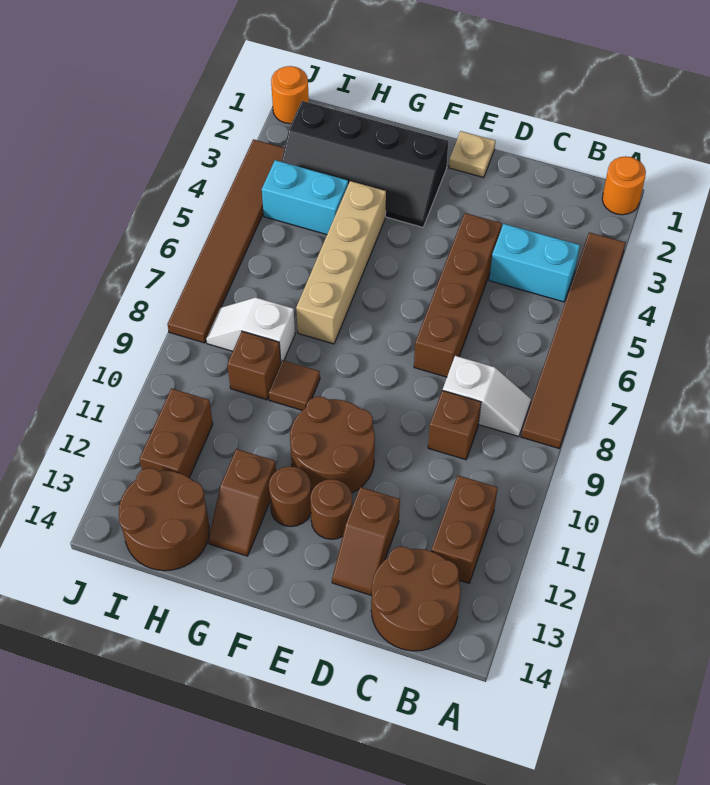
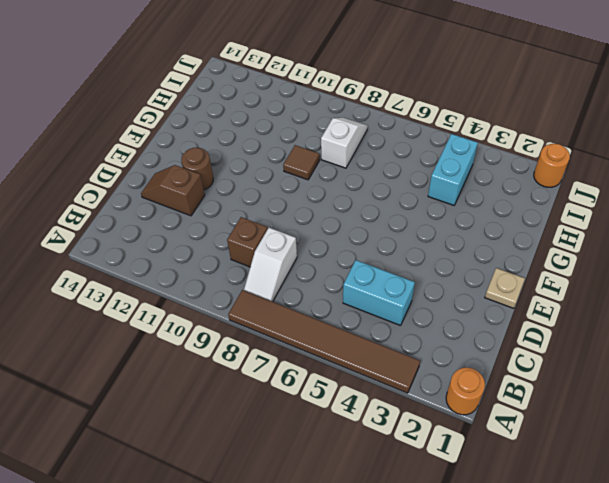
cyan brick C4:C5 level 1 -> cyan brick B4:C4 level 1
none -> brown brick B11:B12 level 1
none -> brown round brick B13:C14 level 1
none -> brown brick D4:D7 level 1

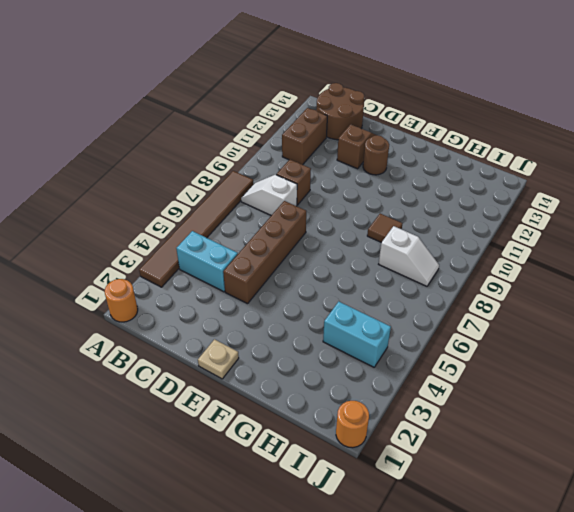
none -> brown round brick E10:F11 level 1
none -> black slope F2:I3 level 1 top 2
none -> brown round brick F12 level 1

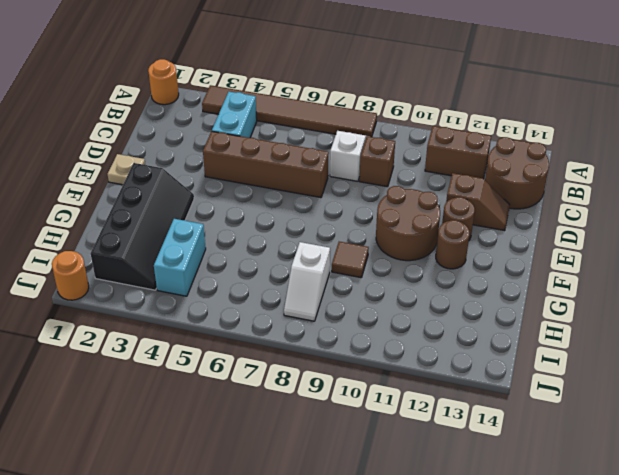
none -> tan brick G4:G7 level 1
none -> brown slope G12:G13 level 1 top 12
none -> brown brick H9 level 1

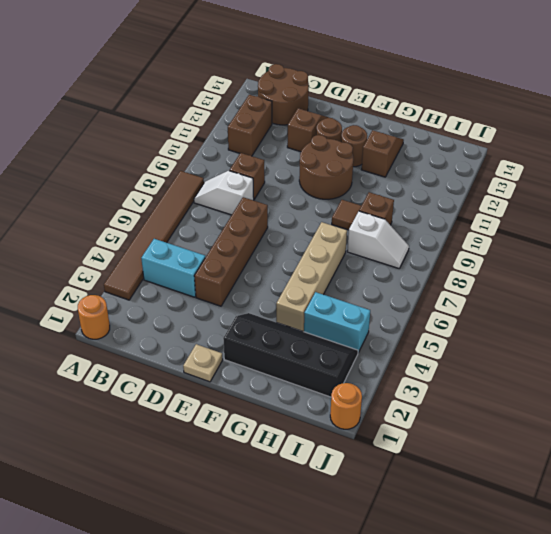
none -> brown round brick H13:I14 level 1
none -> brown brick I11:I12 level 1
none -> brown tile J3:J8 level 1

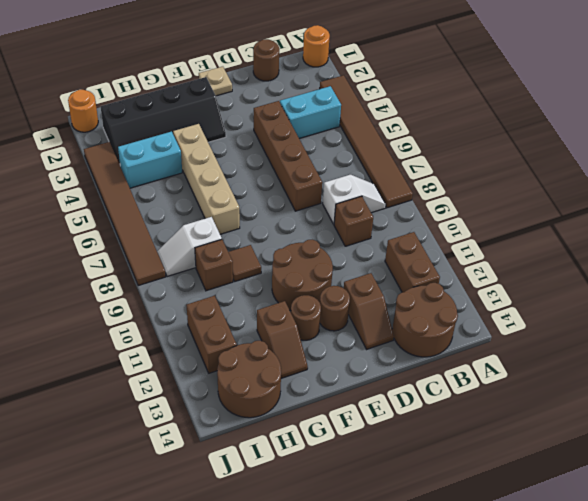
brown round brick C1 level 1 -> none

